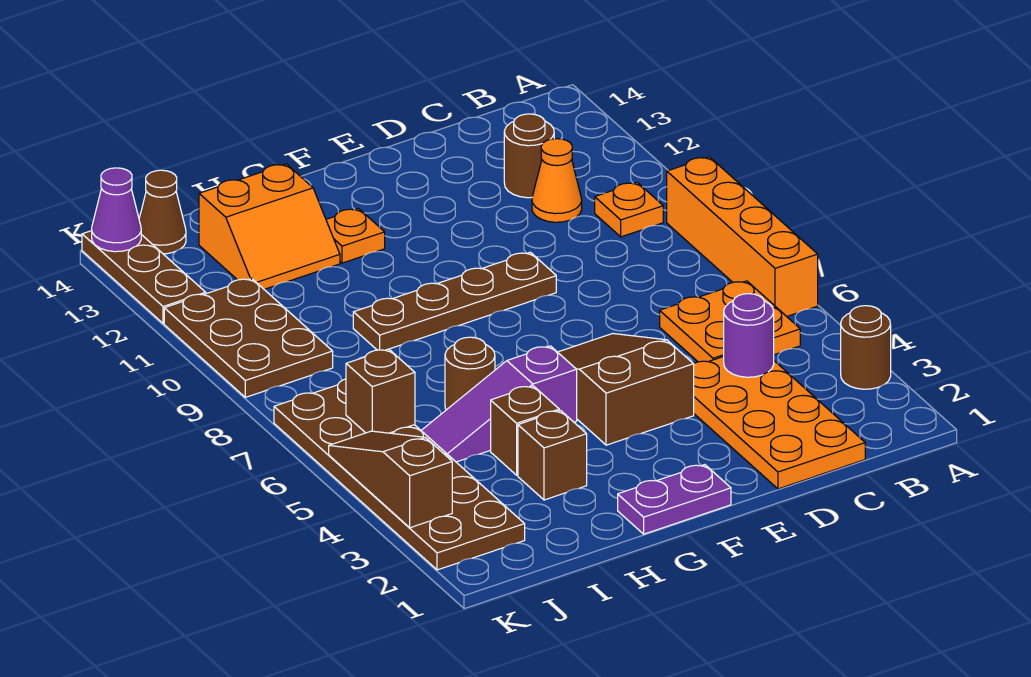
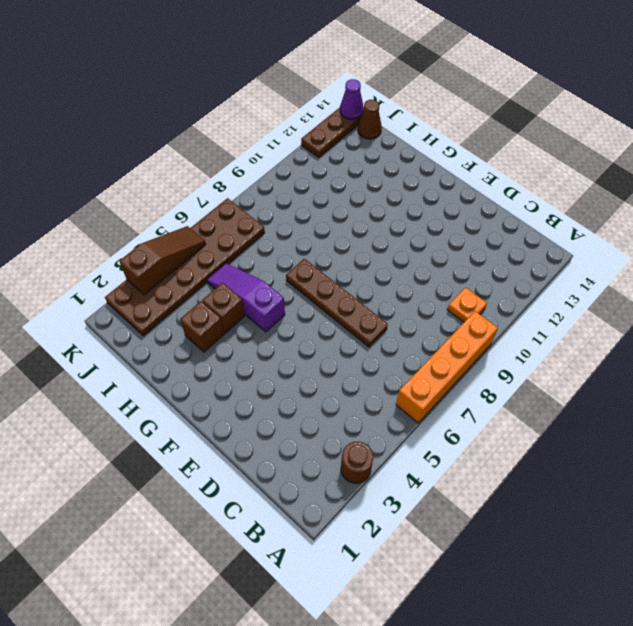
brown plate D7:G7 level 1 -> brown plate E9:H9 level 1
none -> orange plate B5:C6 level 1
none -> orange plate C1:D4 level 1
none -> orange cone C11 level 1

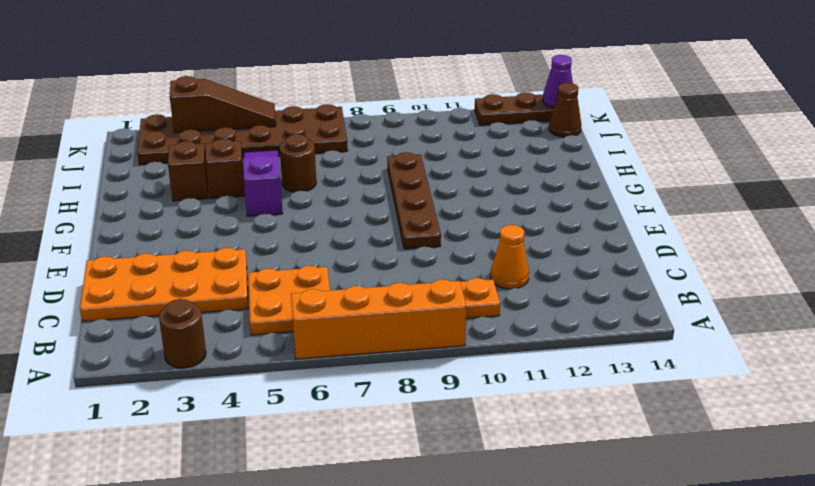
none -> brown round brick C12 level 1
none -> brown slope E4:F6 level 1 top 4
none -> purple plate F1:G1 level 1

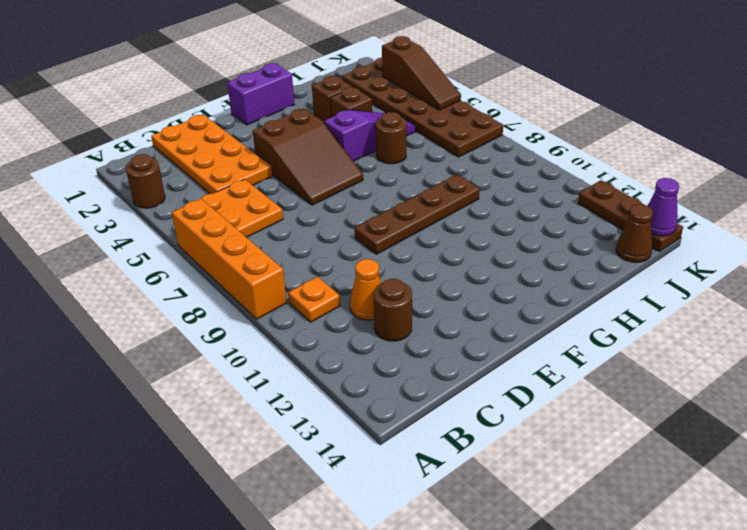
purple brick F1:G1 level 1 -> purple plate F1:G1 level 1
none -> orange plate G12 level 1
none -> orange slope H12:I13 level 1 top 13
none -> brown plate J9:K11 level 1

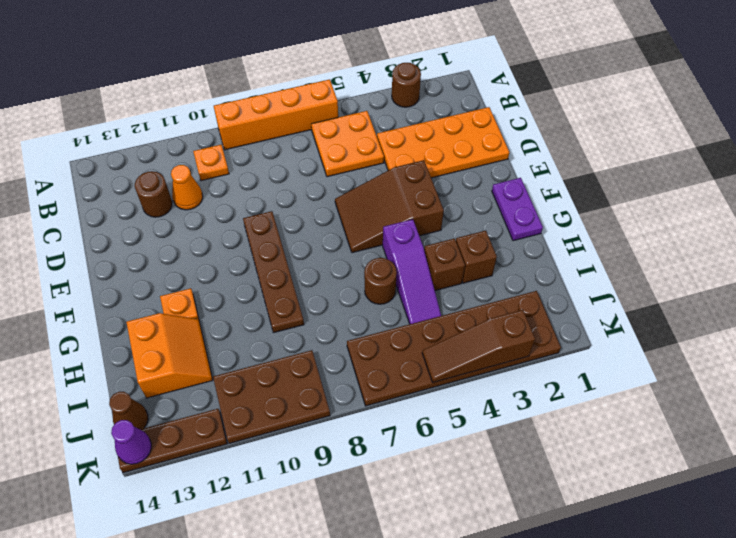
none -> purple round brick C4 level 2
none -> brown brick J6 level 2

